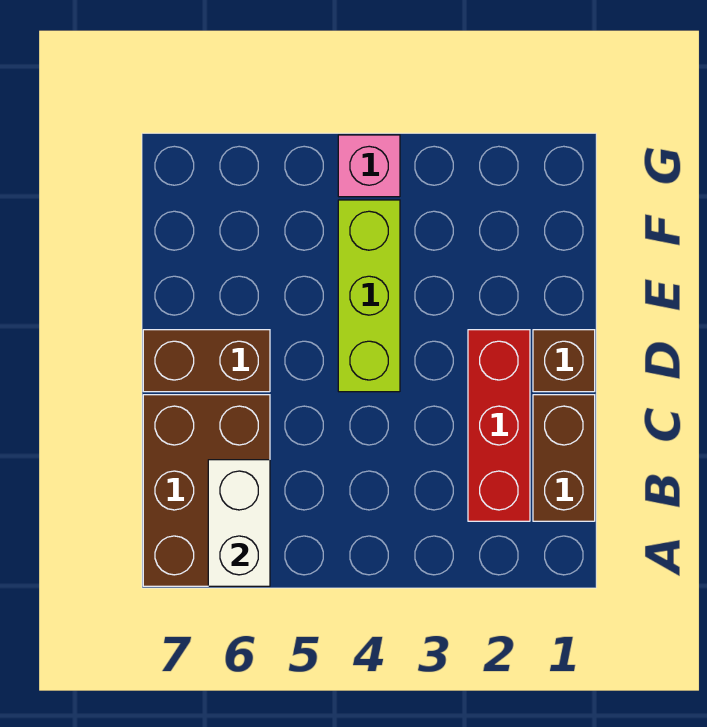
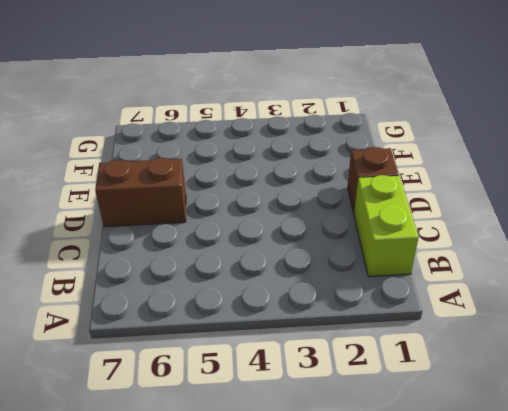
lime brick B1:C1 level 1 -> brown brick B1:C1 level 1
none -> brown brick A6:C7 level 1
none -> red brick B2:D2 level 1

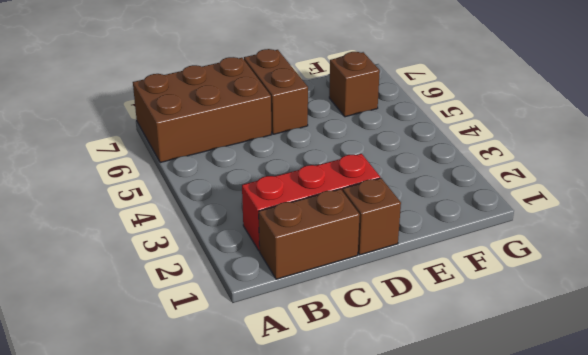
brown brick F6 level 1 -> none
none -> lime brick D4:F4 level 1
none -> pink brick G4 level 1

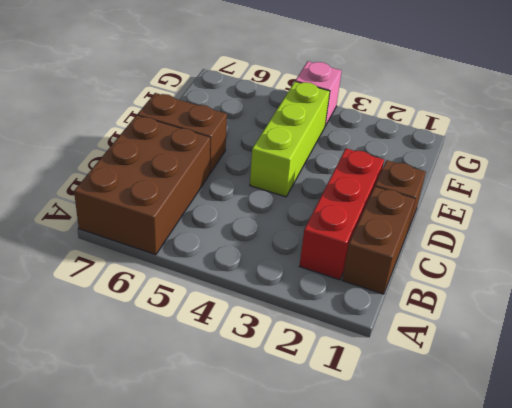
none -> white brick A6:B6 level 2

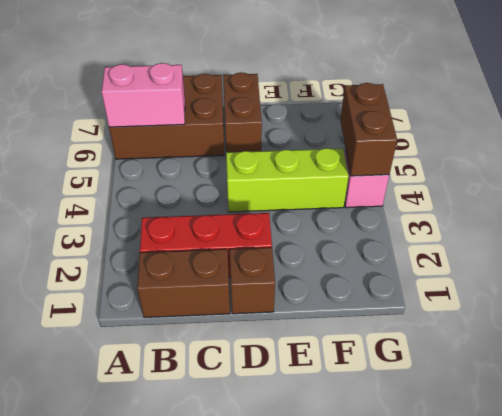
pink brick A6:B6 level 2 -> white brick A6:B6 level 2
brown brick G4:G5 level 2 -> none

